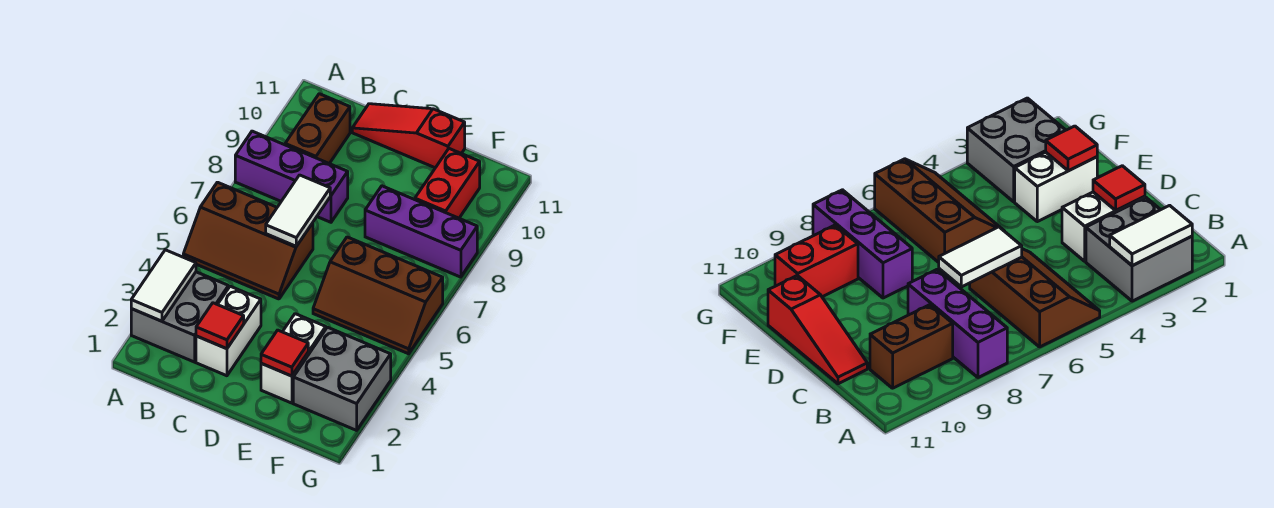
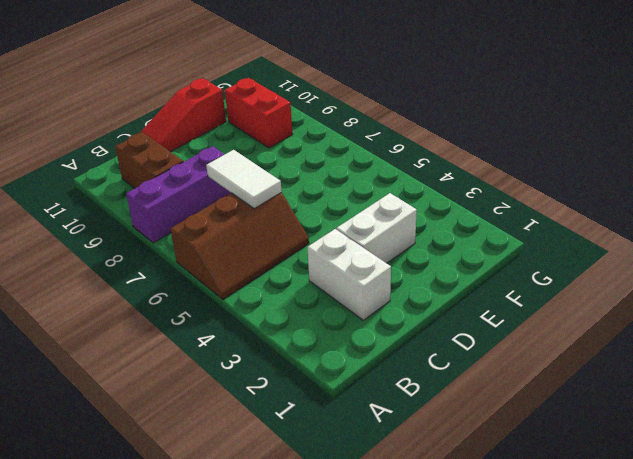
white brick D3:E3 level 1 -> white brick E2:E3 level 1
none -> grey brick A2:B3 level 1
none -> brown slope E5:G6 level 1 top 6
none -> purple brick E8:G8 level 1

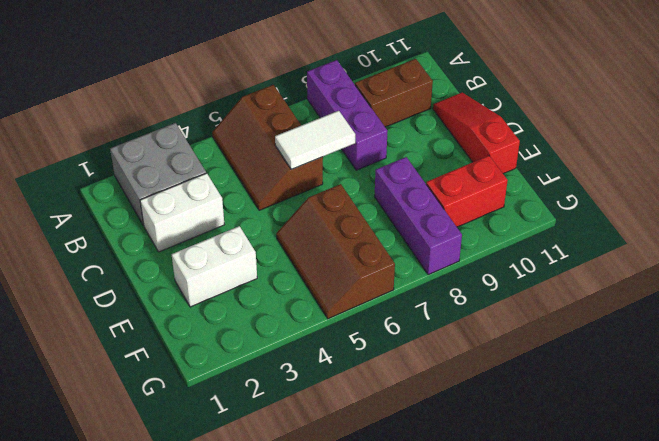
none -> grey brick F2:G3 level 1
none -> white tile A2:A3 level 2
none -> red tile C2 level 2

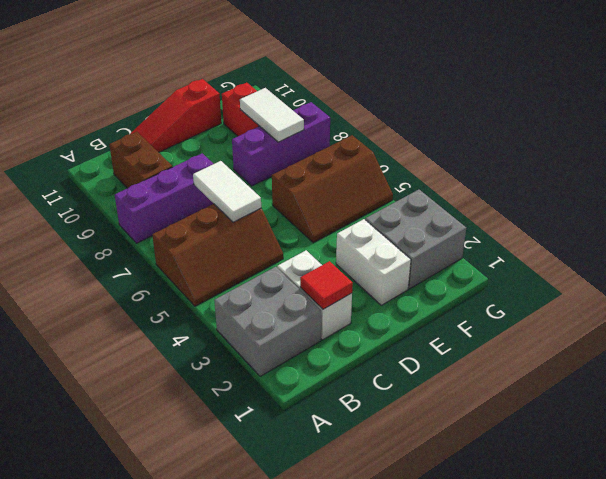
white tile F8:F9 level 2 -> white tile A2:A3 level 2
none -> red tile E2 level 2

